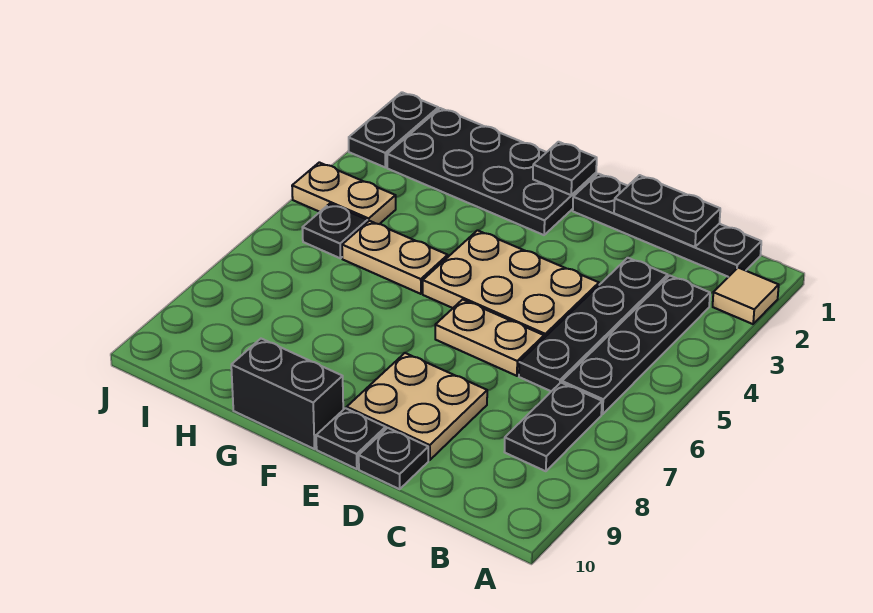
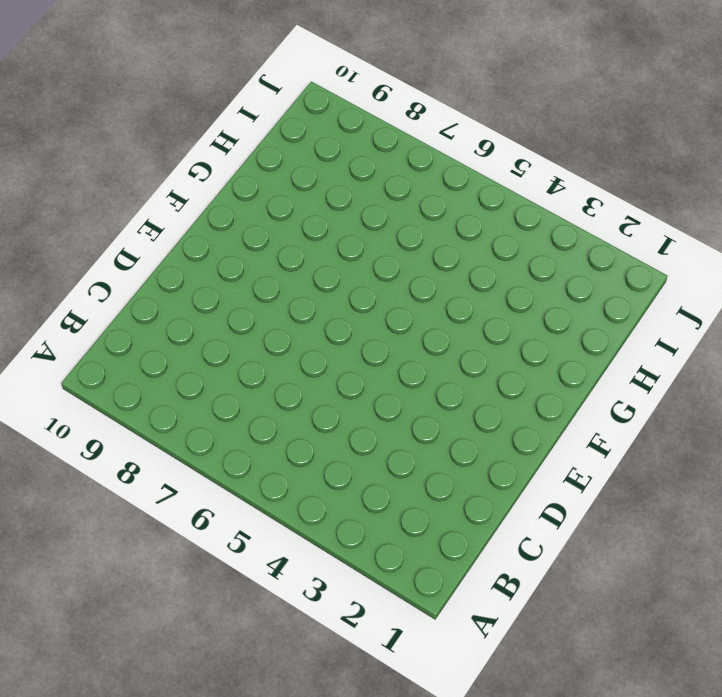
none -> tan tile A2 level 1
none -> black plate B1:E1 level 1
none -> black plate B3:B6 level 1

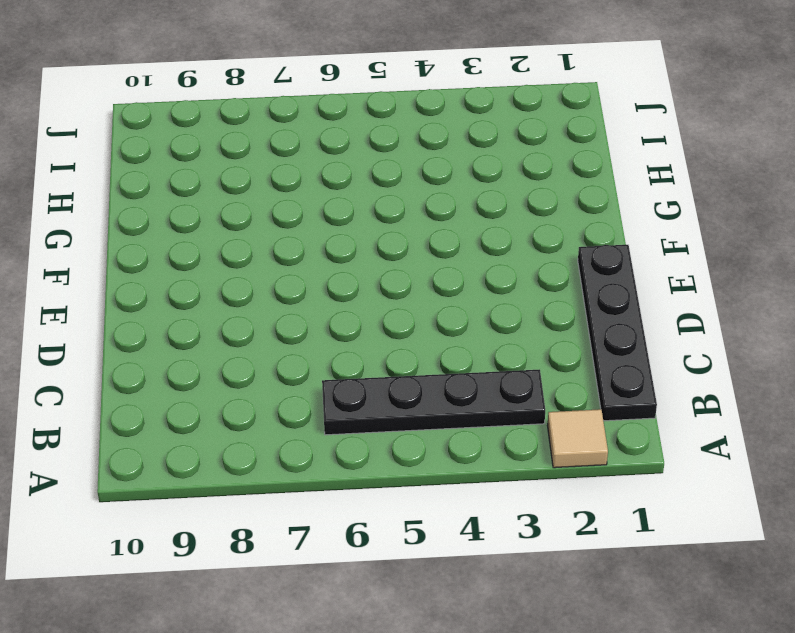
none -> black plate B7:B8 level 1
none -> black plate C3:C6 level 1
none -> tan plate D4:F5 level 1

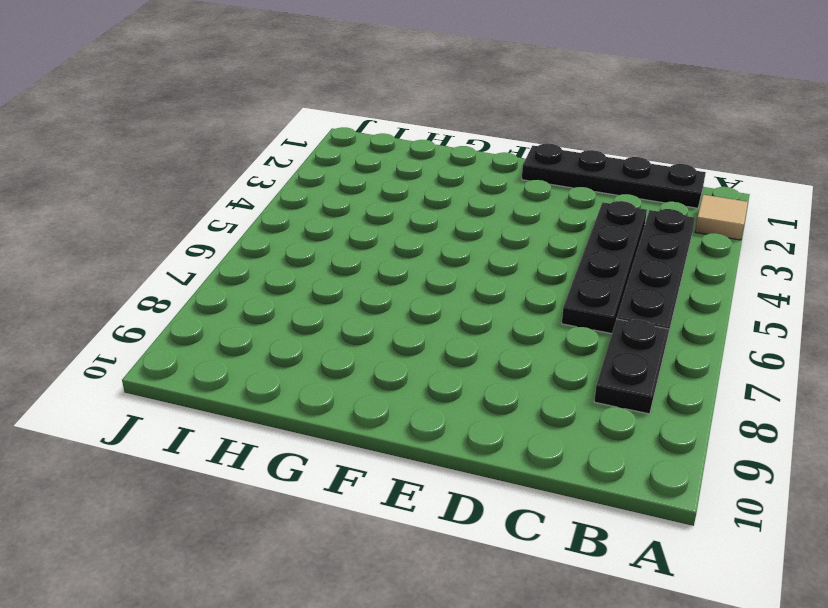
none -> tan plate D4:F5 level 1
none -> tan plate D6:E6 level 1
none -> tan plate D8:E9 level 1

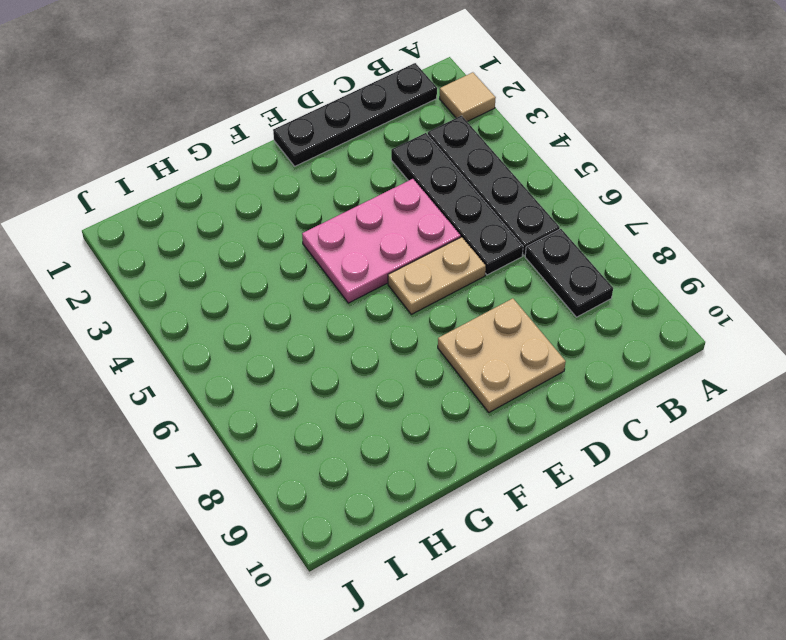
pink plate D4:F5 level 1 -> tan plate D4:F5 level 1
none -> black plate D10 level 1
none -> black plate E10 level 1
none -> black plate F1:I2 level 1

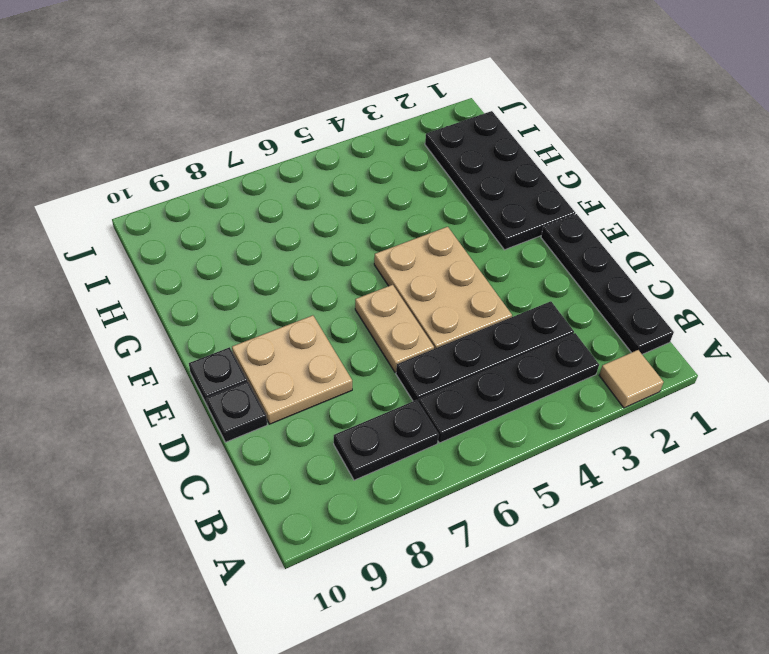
none -> black brick F10:G10 level 1
none -> tan plate G5:H5 level 1
none -> tan plate I4:J4 level 1

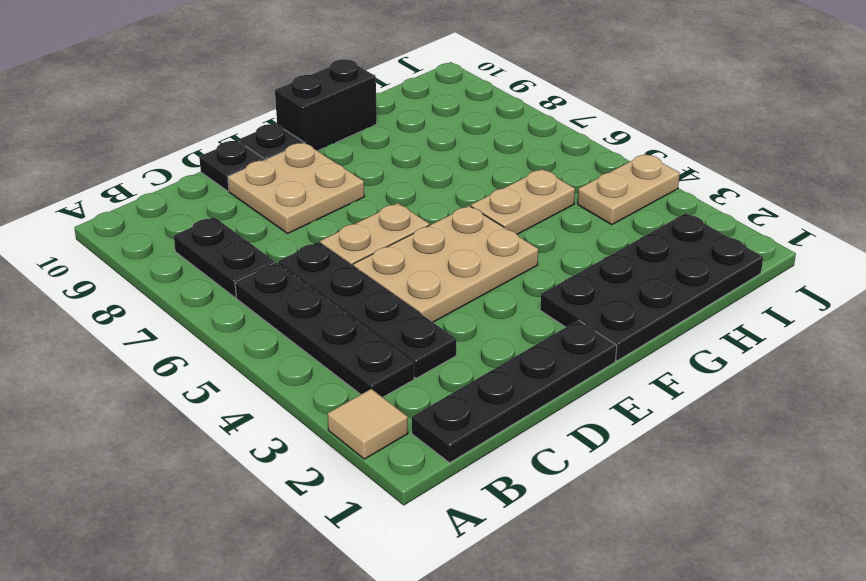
none -> black plate I5 level 1
none -> black plate J1:J2 level 1
none -> black plate C1:D1 level 2

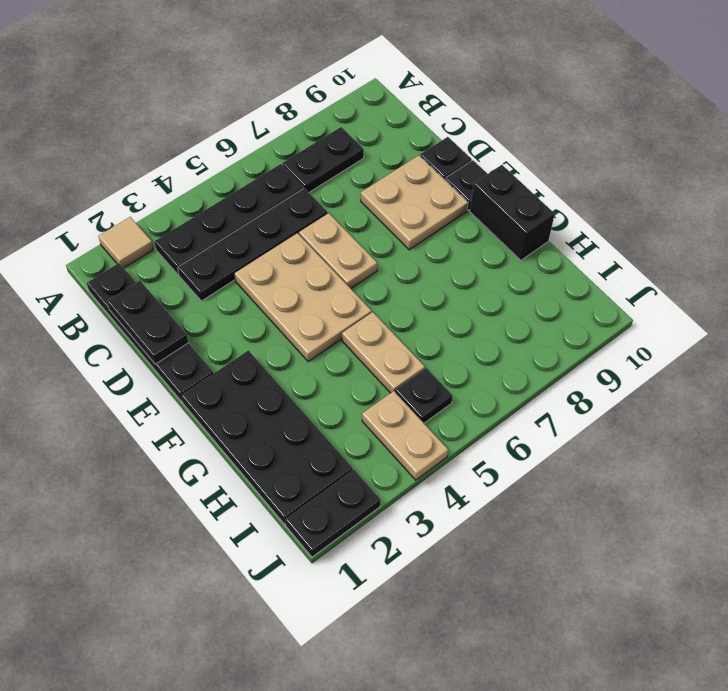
none -> black plate F1 level 2

